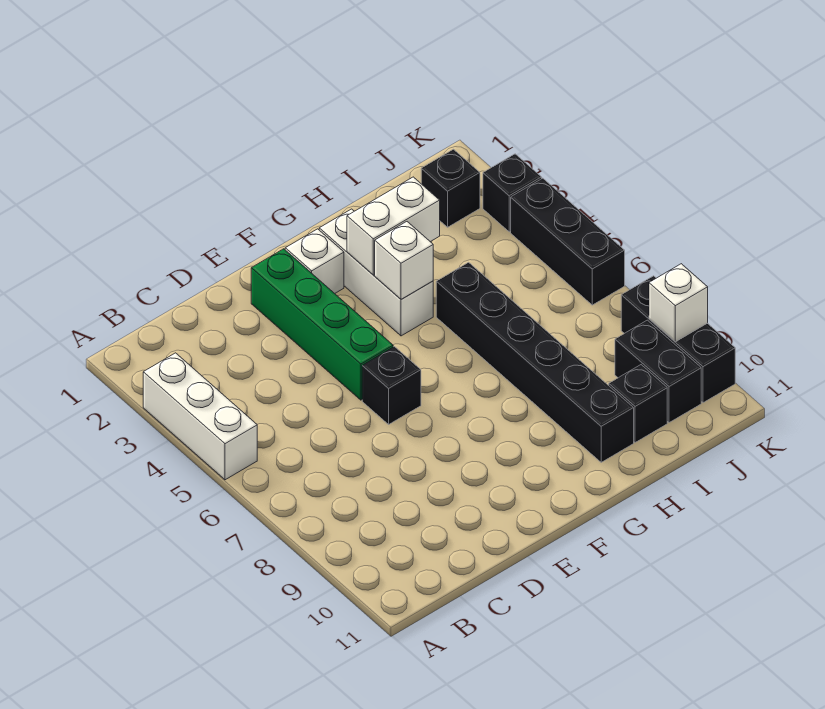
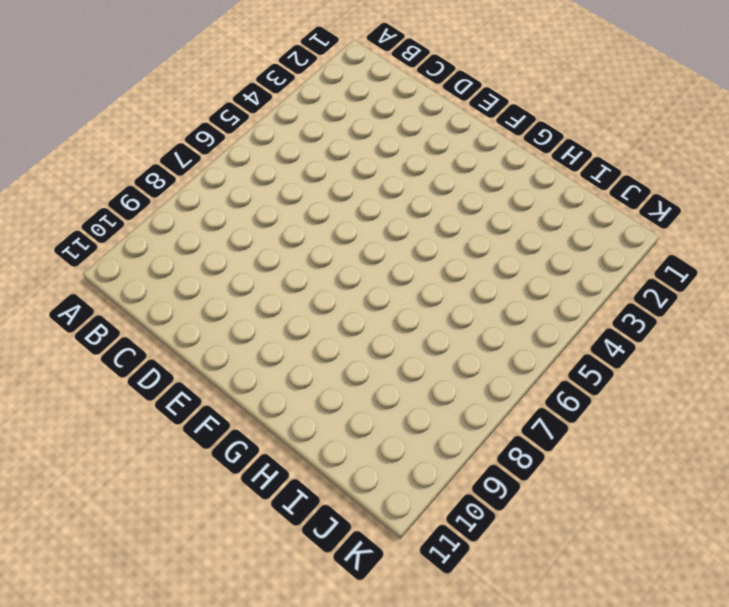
none -> white brick A3:A5 level 1
none -> green brick E2:E5 level 1
none -> black brick E6 level 1

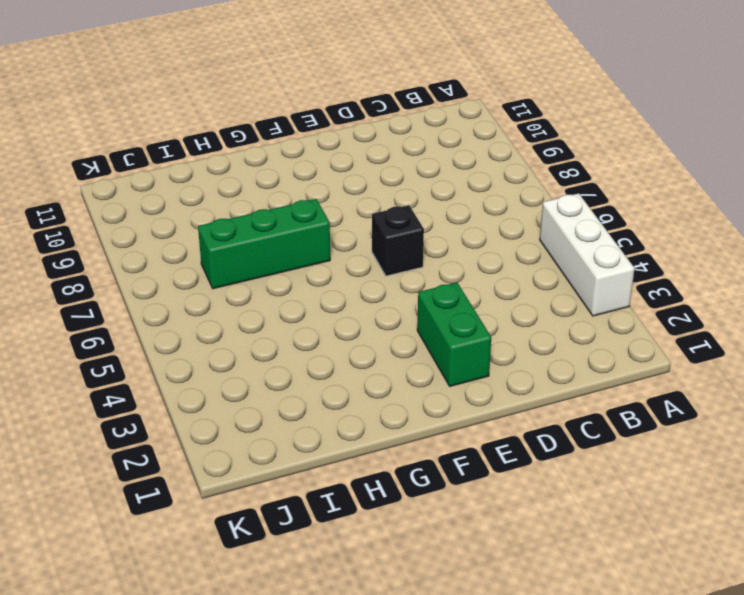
green brick E2:E3 level 1 -> green brick E2:E5 level 1
green brick G7:I7 level 1 -> black brick H5:H10 level 1
none -> white brick F2 level 1
none -> white brick G2:G4 level 1
none -> black brick I10 level 1

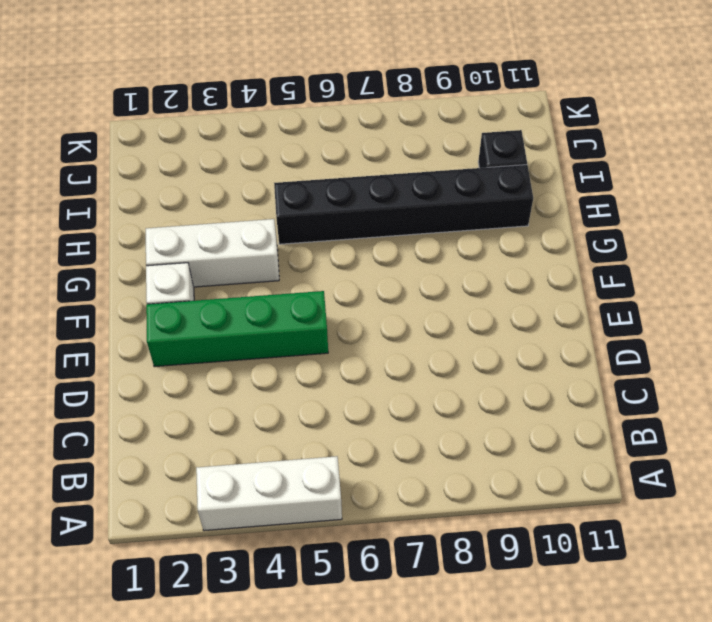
none -> black brick E6 level 1
none -> black brick J2 level 1
none -> black brick J9:J10 level 1

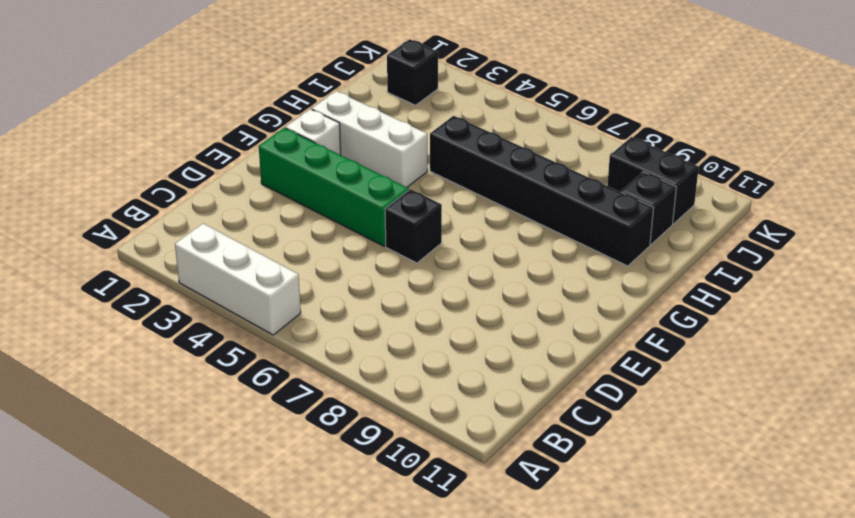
none -> black brick K3 level 1
none -> black brick K4:K6 level 1
none -> black brick K8:K10 level 1

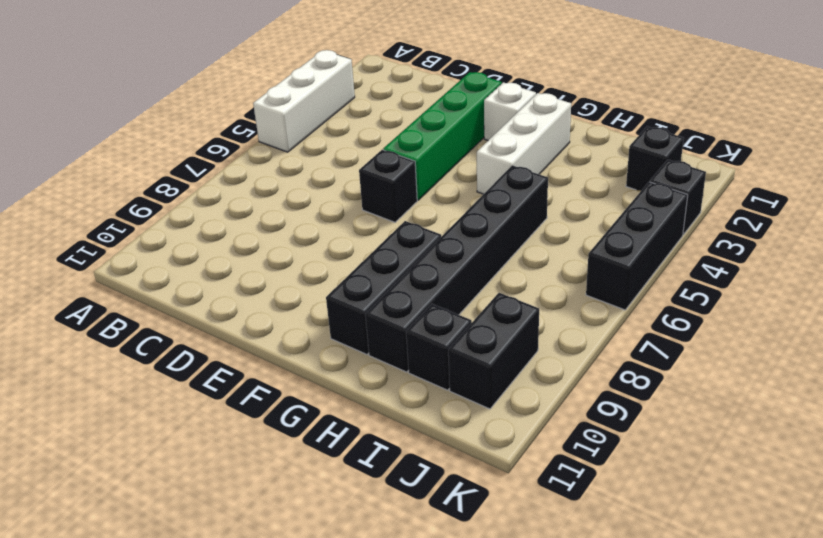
black brick G8:G10 level 1 -> black brick K8:K10 level 1
none -> white brick G3:H3 level 2
none -> white brick G4 level 2
none -> white brick K9 level 2

